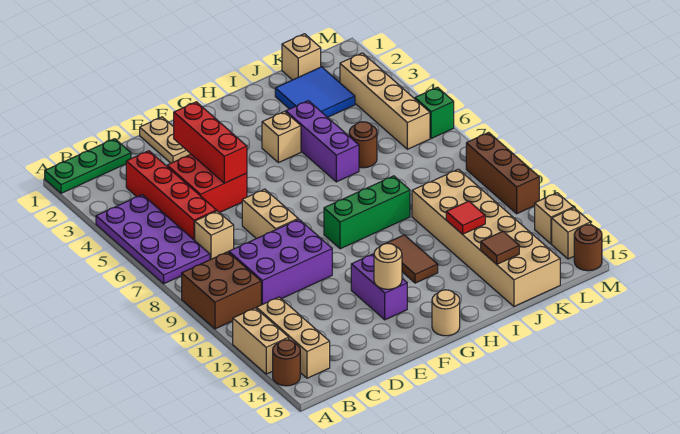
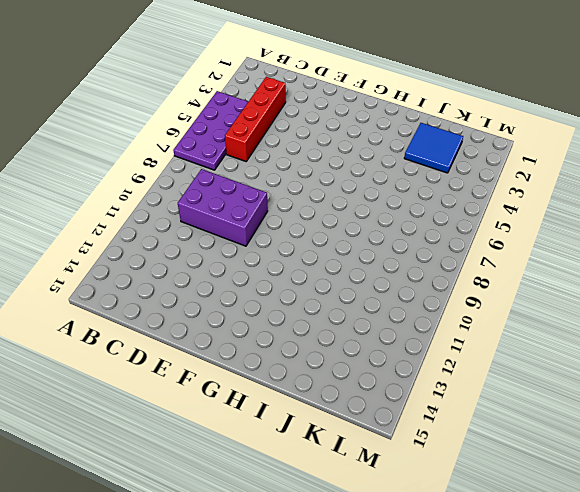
none -> green plate A1:C1 level 1
none -> brown brick A9:B10 level 1
none -> tan brick A12:A13 level 1
none -> brown round brick A14 level 1

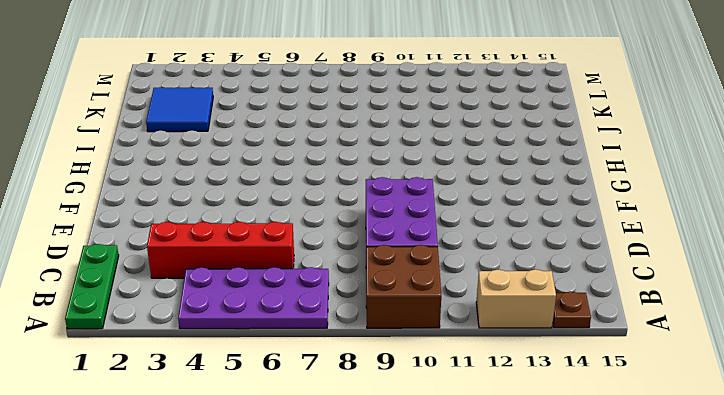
brown plate A14 level 1 -> brown round brick A14 level 1
none -> tan brick B12:B14 level 1
none -> tan brick C7 level 1
none -> red brick D4:E5 level 1
none -> tan plate E1:E2 level 1

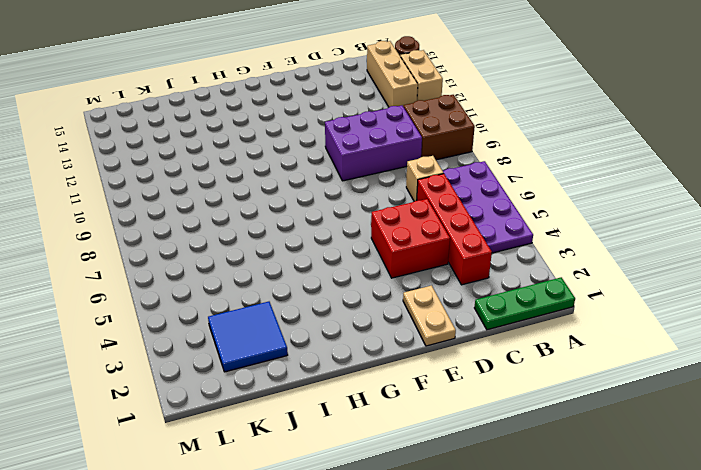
none -> tan brick E7:E8 level 1
none -> purple brick F12:F13 level 1
none -> green brick G9:I9 level 1
none -> tan round brick G15 level 1

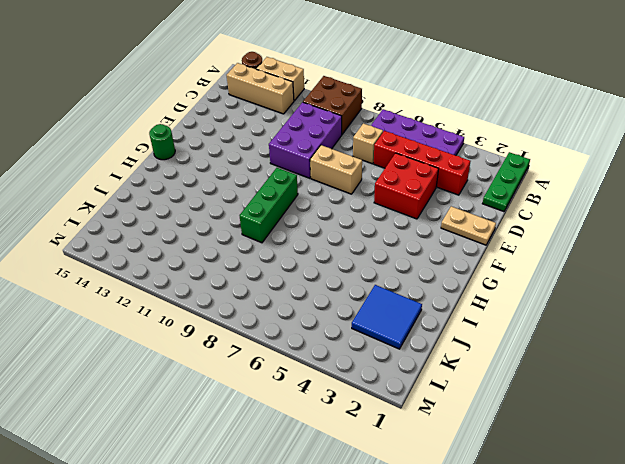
green round brick G15 level 1 -> tan round brick G15 level 1
none -> purple brick F12:F13 level 1
none -> tan brick H4 level 1
none -> brown tile H11:H12 level 1
none -> purple brick I4:I6 level 1

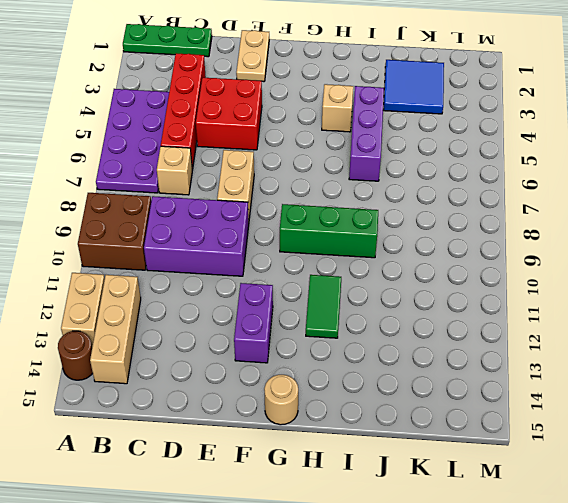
green tile H11:H12 level 1 -> brown tile H11:H12 level 1
none -> brown round brick J6 level 1
none -> tan brick J10:K15 level 1
none -> tan brick K1 level 1
none -> tan brick L3:L6 level 1

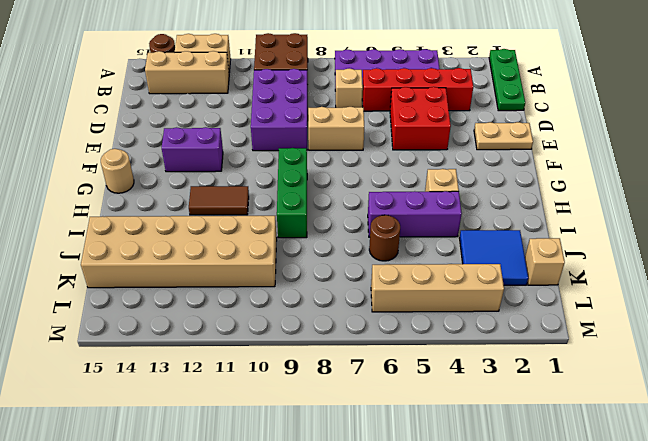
none -> green brick M6 level 1
none -> brown brick M9:M11 level 1
none -> tan brick M13 level 1
none -> tan brick M14 level 1

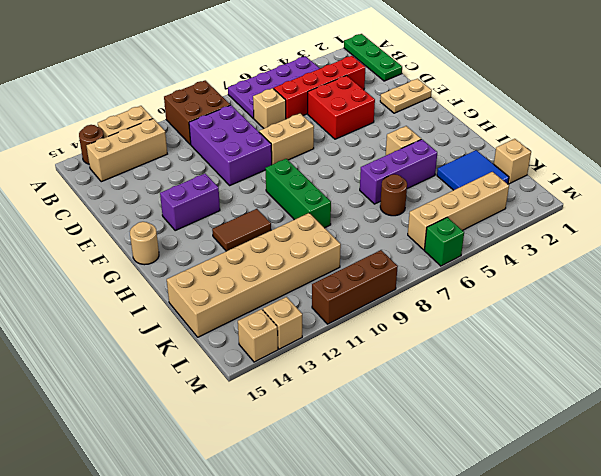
none -> brown round brick M15 level 1
none -> red brick E3:E5 level 2
none -> tan round brick F13 level 2
none -> red tile J12 level 2

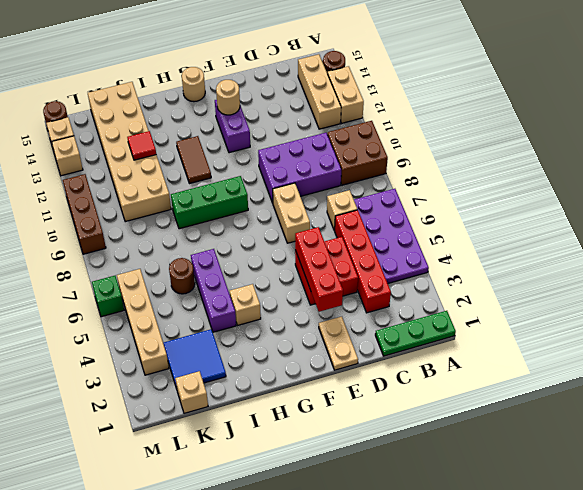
none -> brown tile J14 level 2

